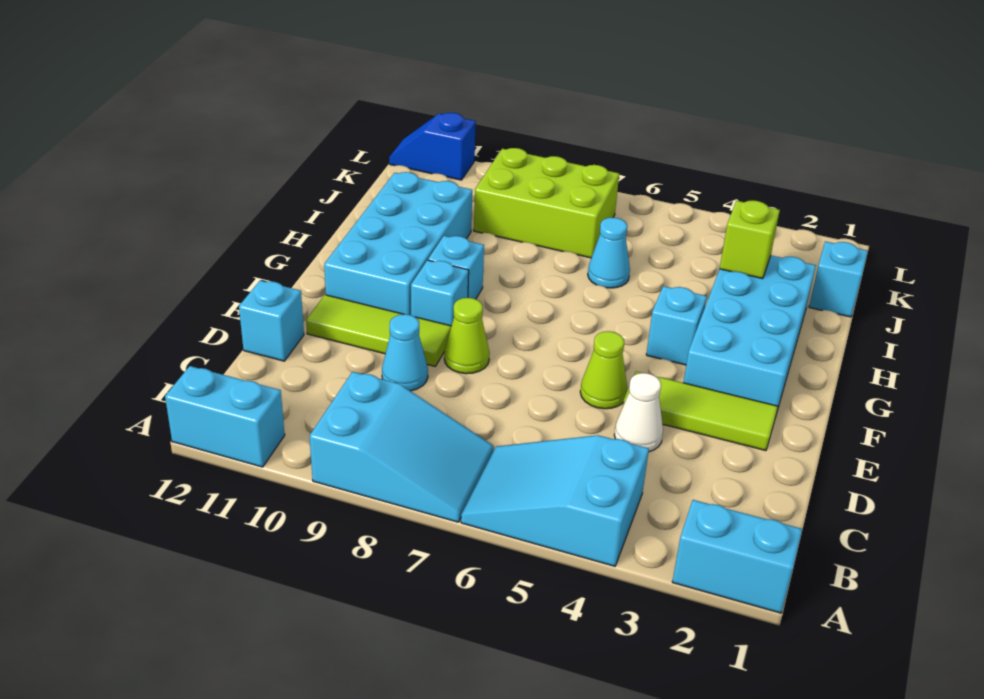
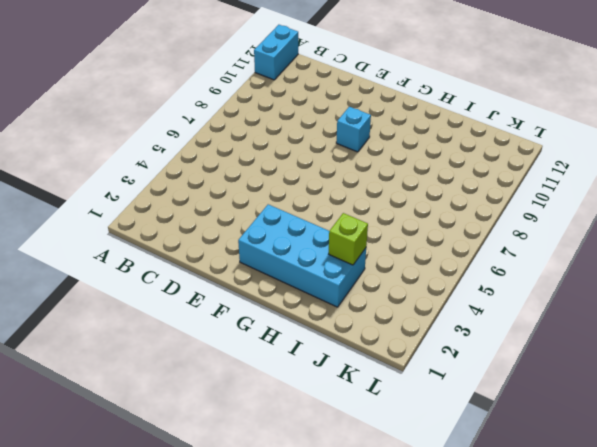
none -> cyan brick A1:A2 level 1
none -> cyan slope A4:B6 level 1 top 4
none -> cyan slope A7:B9 level 1 top 9

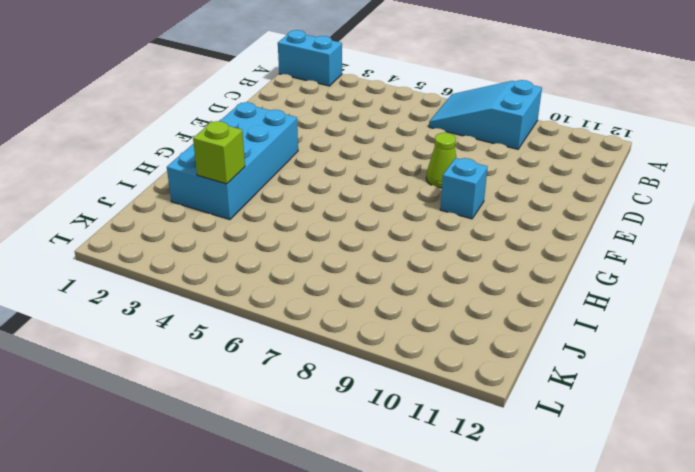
none -> cyan slope A4:B6 level 1 top 4
none -> cyan brick A11:A12 level 1
none -> white cone D4 level 1

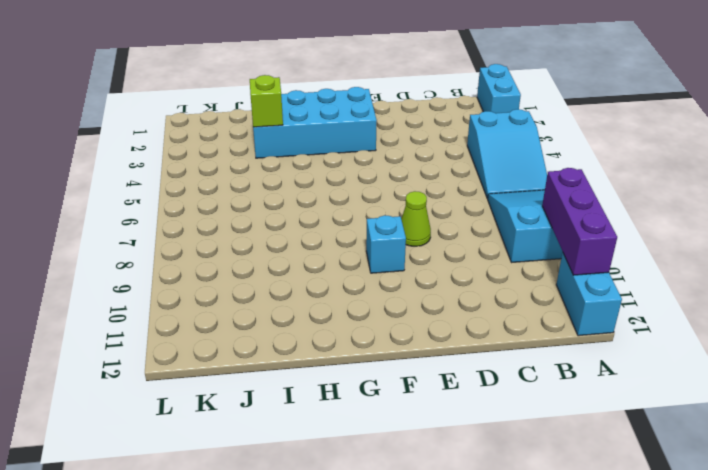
purple brick A9:A11 level 2 -> none
none -> white cone D4 level 1
none -> cyan cone D9 level 1
none -> cyan brick D12 level 1

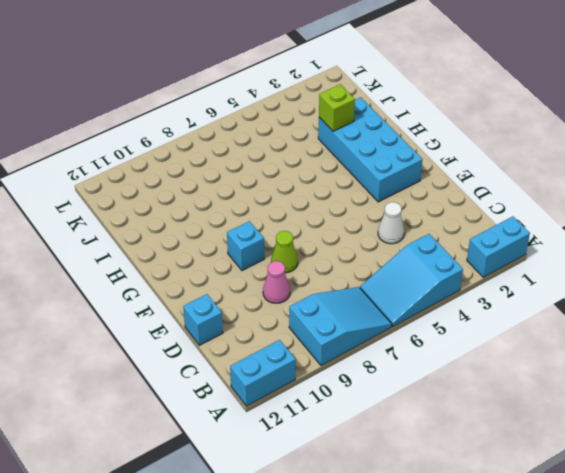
pink cone D9 level 1 -> cyan cone D9 level 1
none -> lime tile E2:E4 level 1
none -> lime cone E5 level 1
none -> lime tile E9:E11 level 1

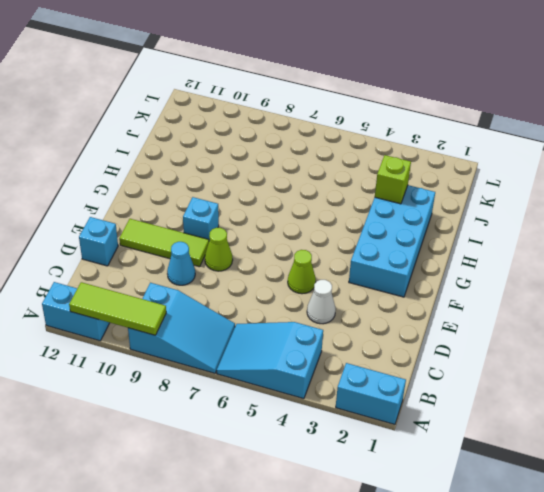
lime tile A9:A11 level 2 -> lime tile E2:E4 level 1
none -> cyan brick F10:I11 level 1
none -> cyan brick G4 level 1
none -> cyan brick G9 level 1

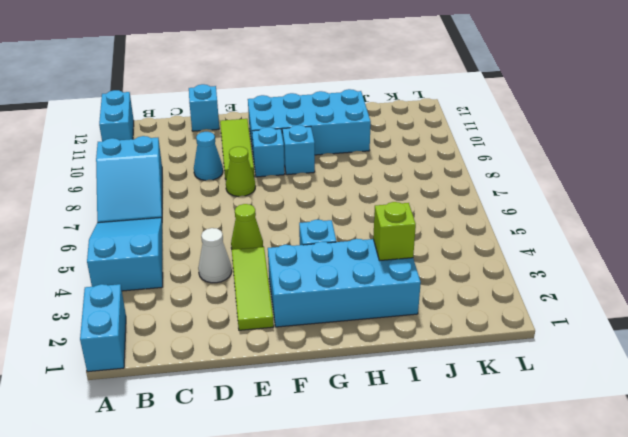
none -> cyan cone I6 level 1
none -> cyan brick J1 level 1
none -> lime brick J7:K9 level 1

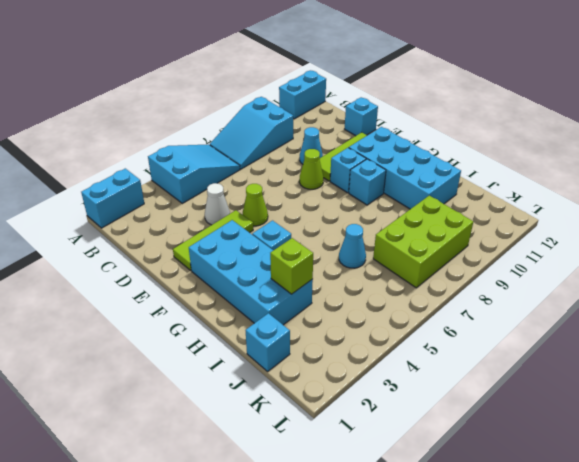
none -> blue slope L11:L12 level 1 top 11

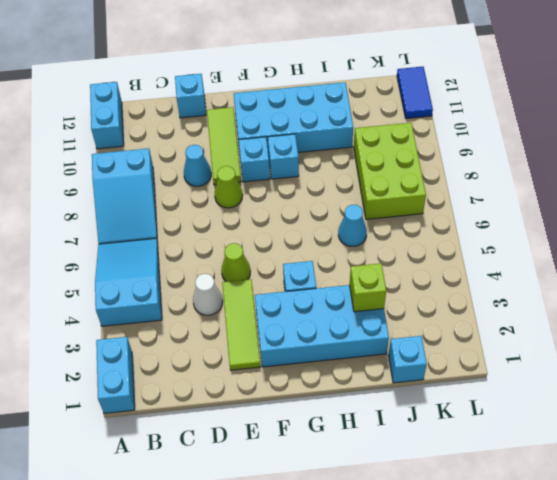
blue tile L11:L12 level 1 -> blue slope L11:L12 level 1 top 11

